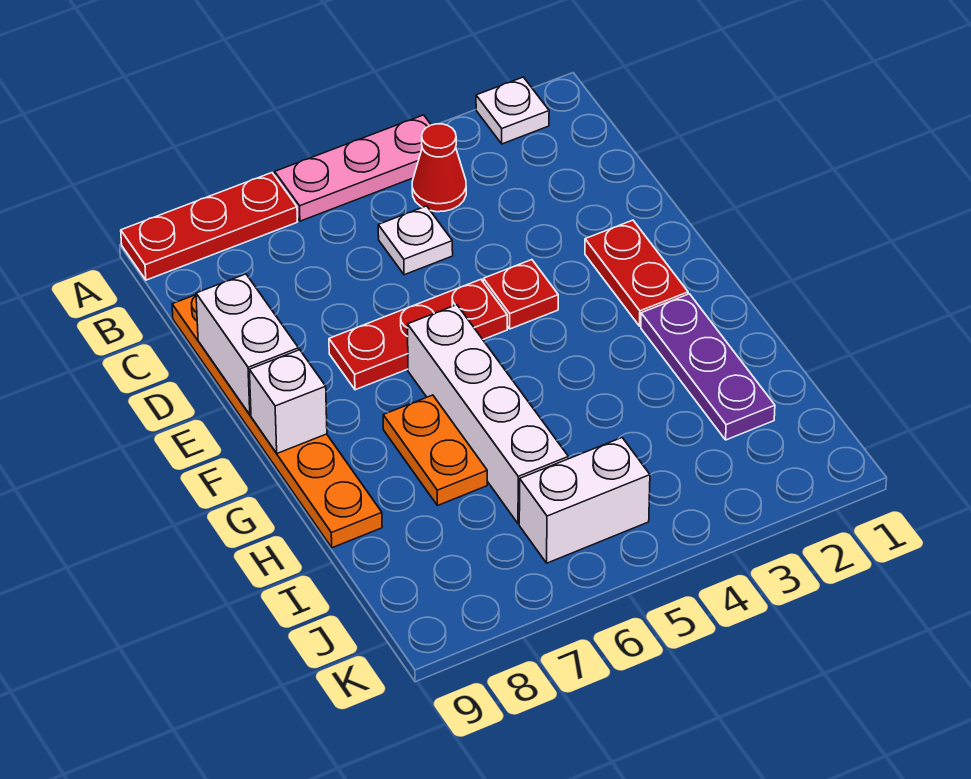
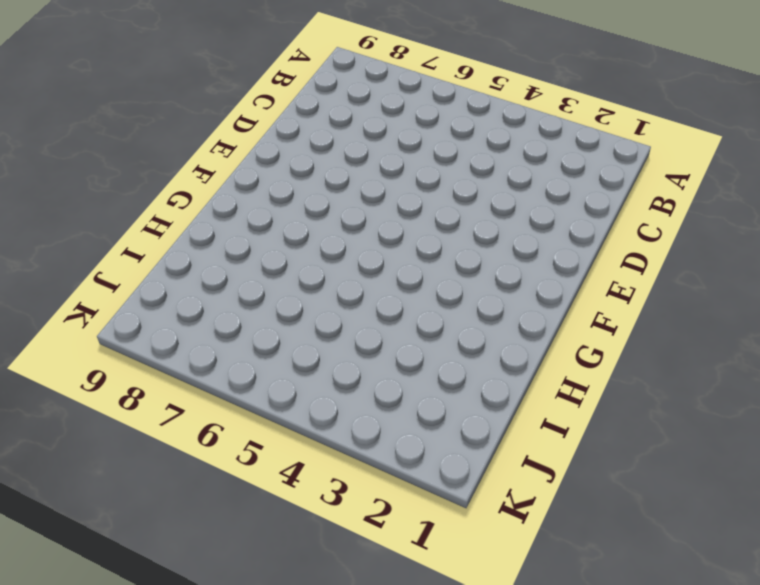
none -> white plate A2 level 1
none -> pink plate A4:A6 level 1
none -> red plate A7:A9 level 1

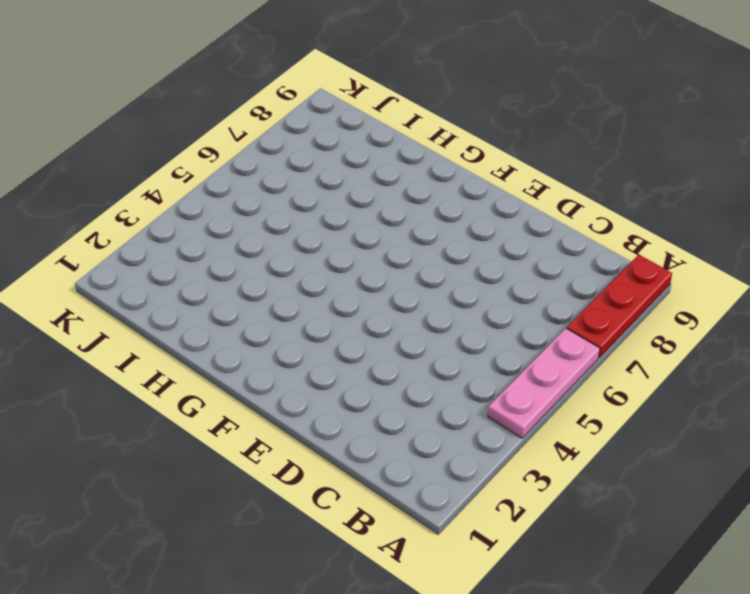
none -> white plate A2 level 1
none -> red cone B4 level 1
none -> white plate C5 level 1

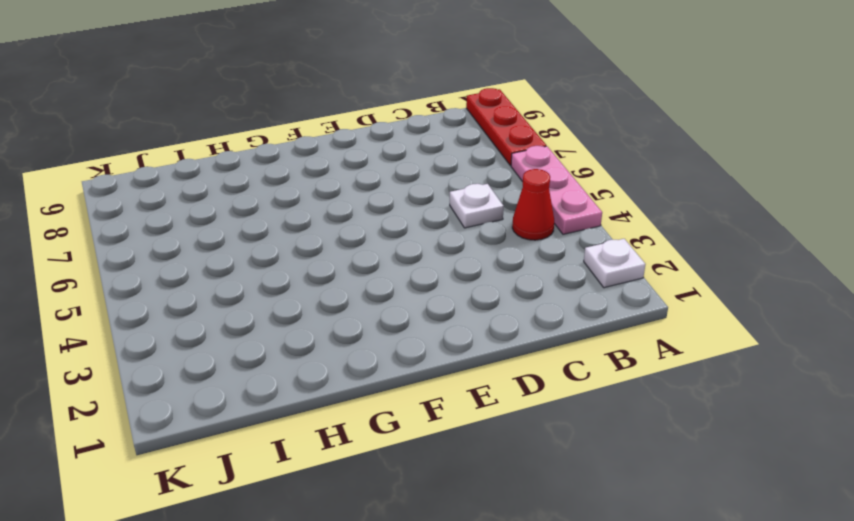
none -> orange plate C9:H9 level 1
none -> red plate E2:F2 level 1
none -> red plate E4 level 1

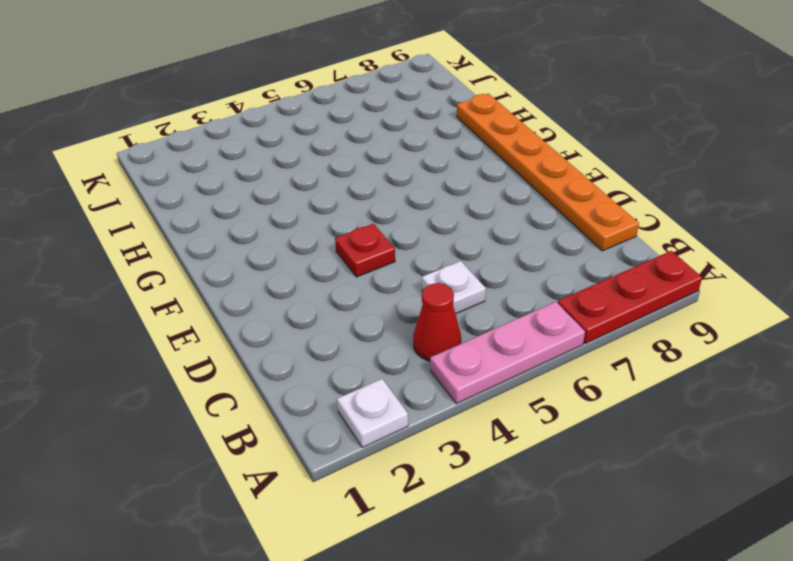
none -> red plate E2:F2 level 1
none -> red plate E5:E7 level 1
none -> white brick F6:I6 level 1

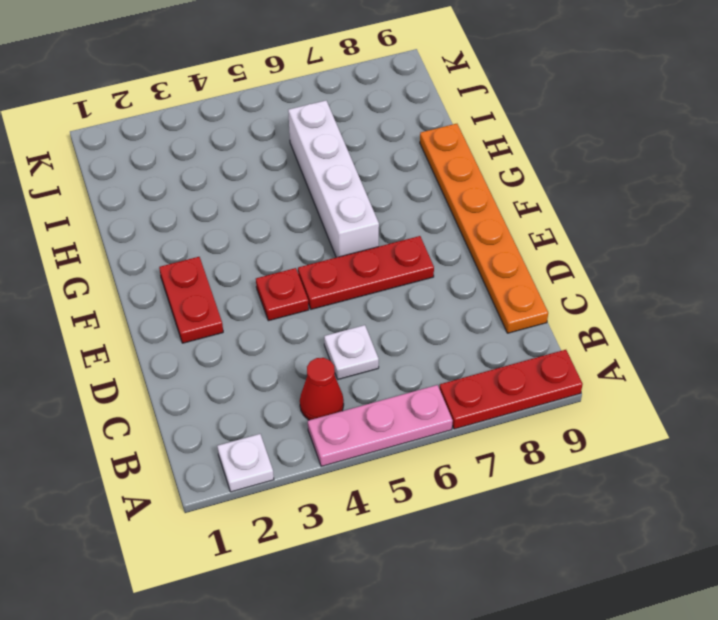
none -> purple plate G2:I2 level 1
none -> orange plate G7:H7 level 1
none -> white brick J5:J6 level 1

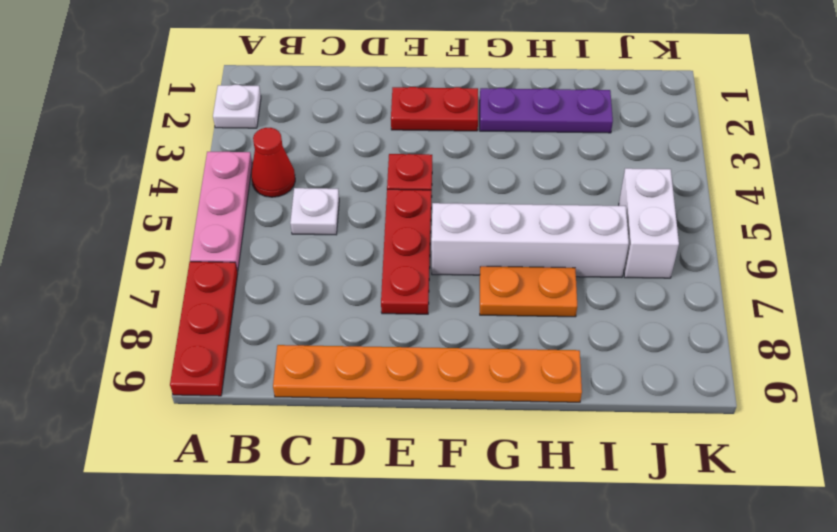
none -> white brick D9:E9 level 2
none -> white brick F9 level 2

